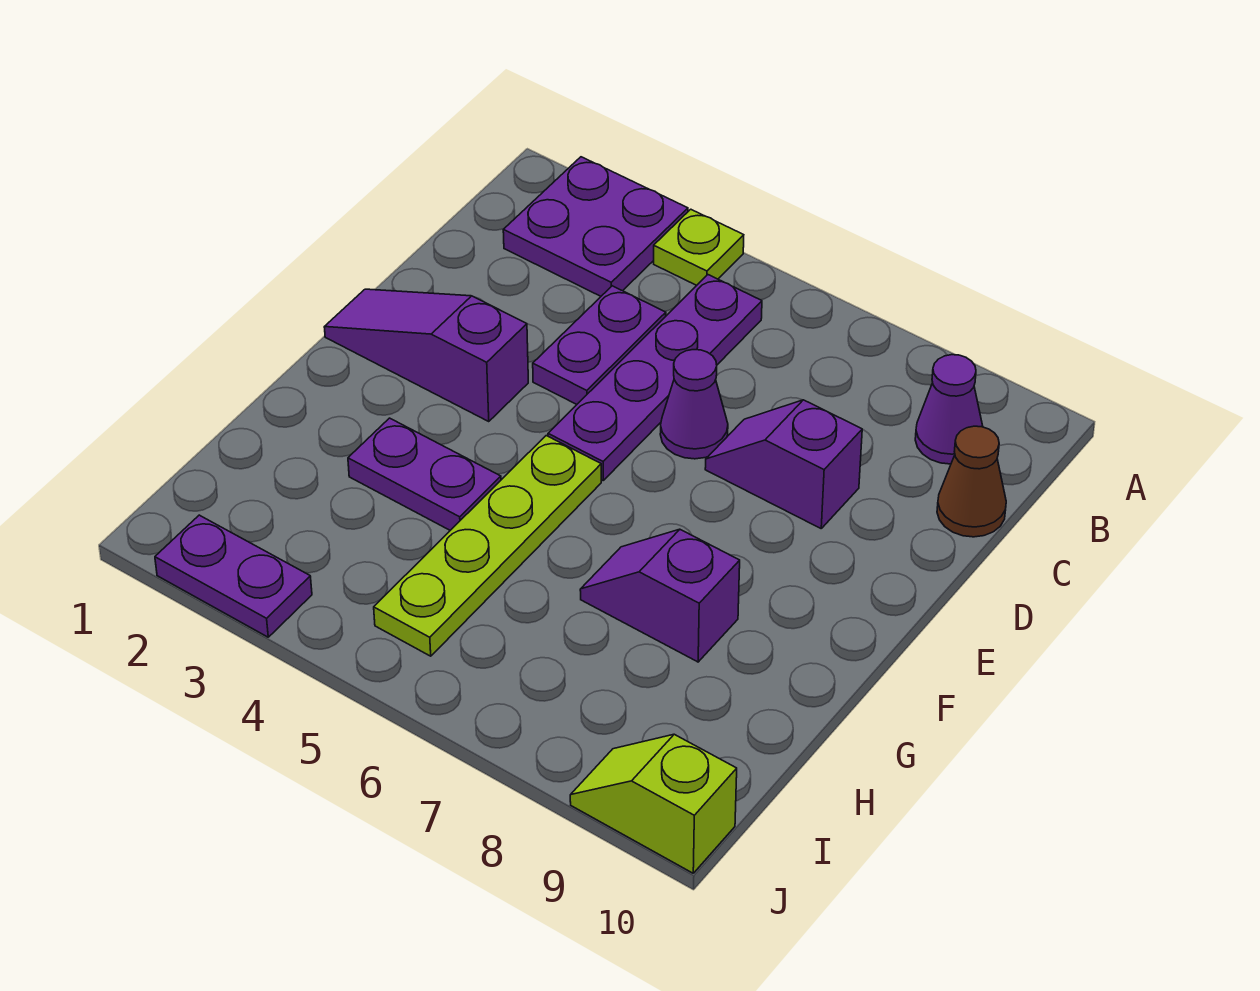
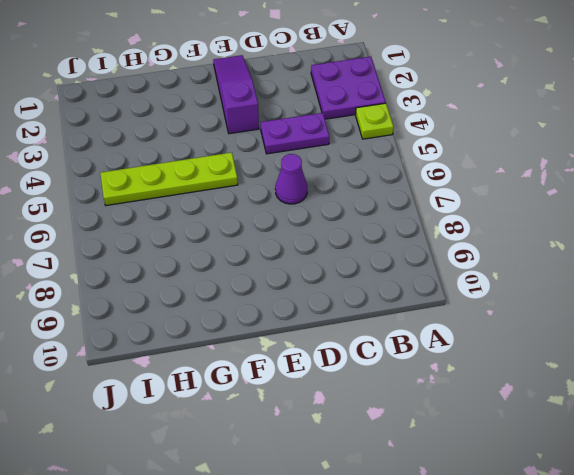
none -> purple plate B5:E5 level 1
none -> purple cone B9 level 1
none -> brown cone C10 level 1

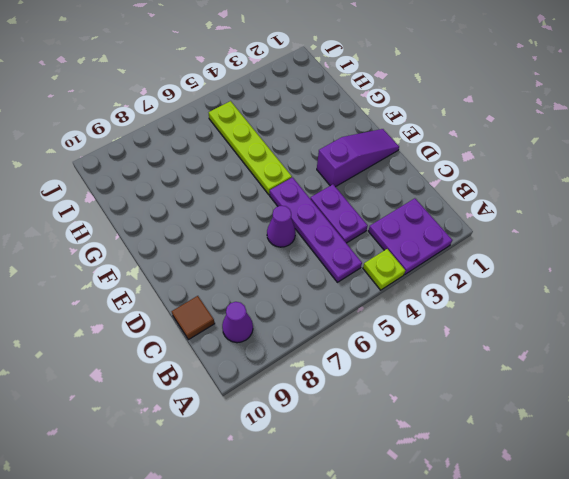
brown tile C10 level 1 -> brown cone C10 level 1
none -> purple slope D7:D8 level 1 top 8
none -> purple plate G3:G4 level 1
none -> purple slope G7:G8 level 1 top 8

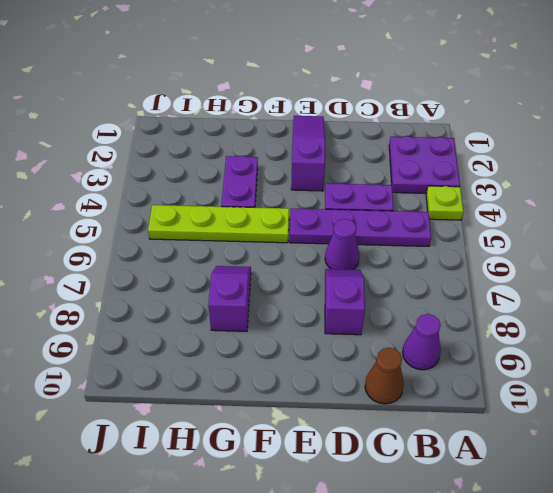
none -> purple plate J2:J3 level 1
none -> lime slope J9:J10 level 1 top 10

